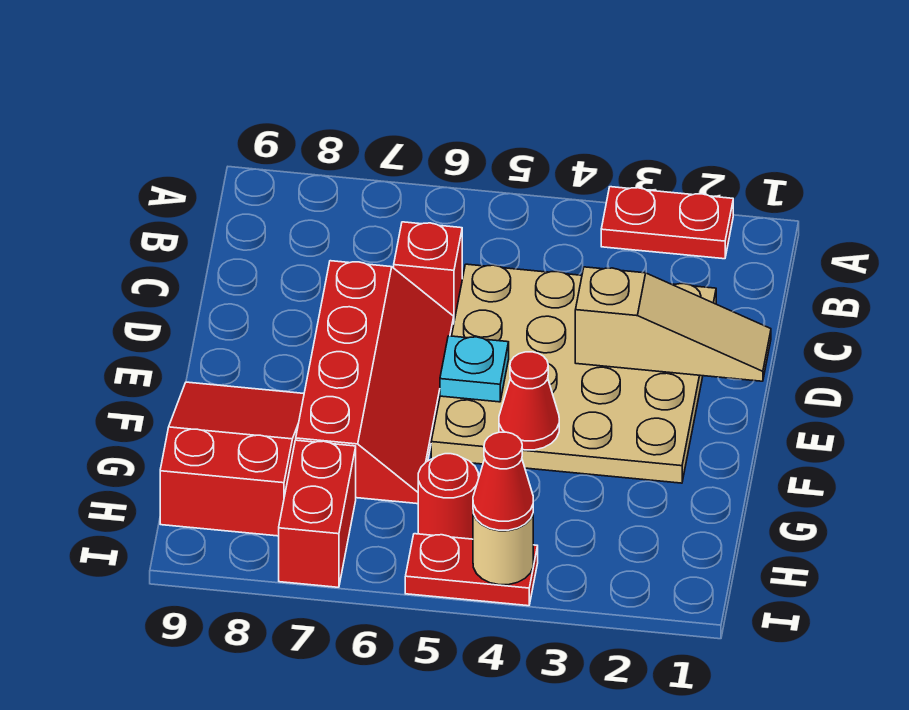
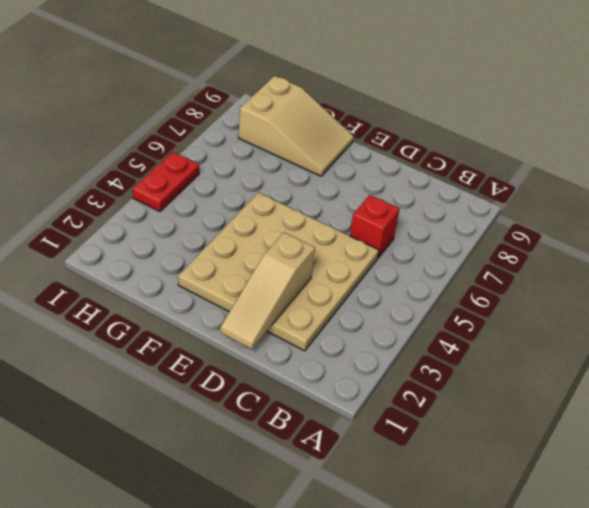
tan slope F8:H9 level 1 top H -> red slope F8:H9 level 1 top H
none -> red plate A2:A3 level 1
none -> red slope D6:G7 level 1 top 7
none -> red round brick H5 level 1

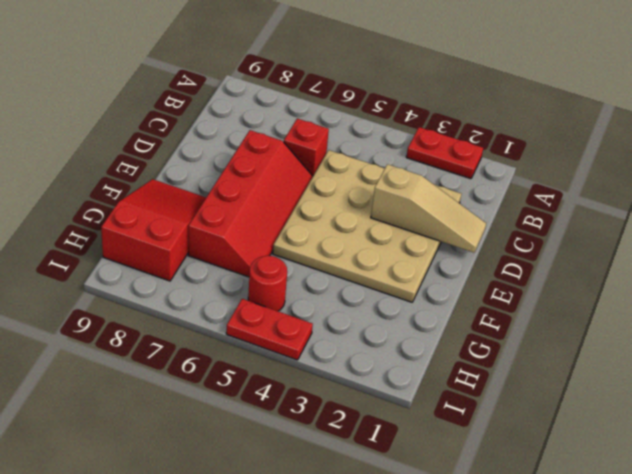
none -> red brick H7:I7 level 1
none -> cyan plate E5 level 2
none -> red cone F4 level 2

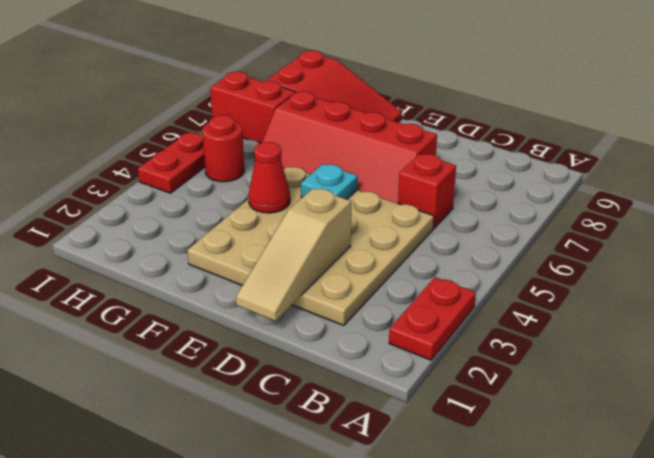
none -> tan round brick I4 level 2
none -> red cone I4 level 3

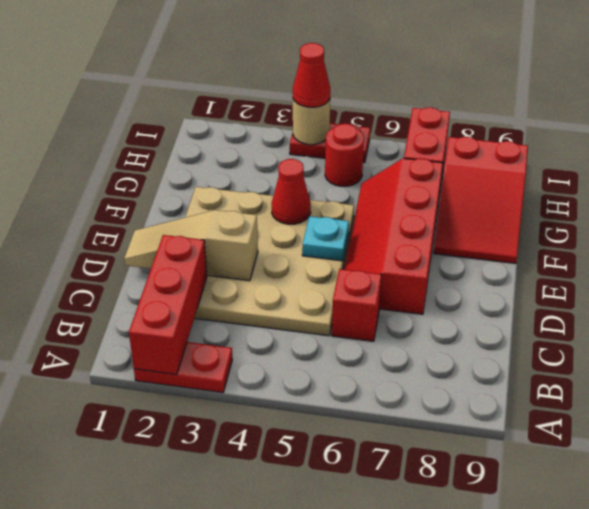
red brick A2:C2 level 2 -> none

